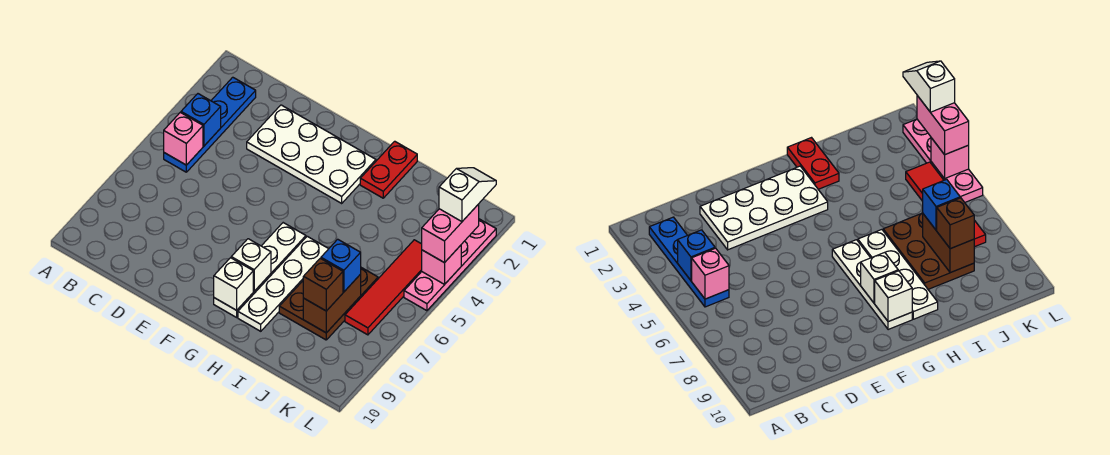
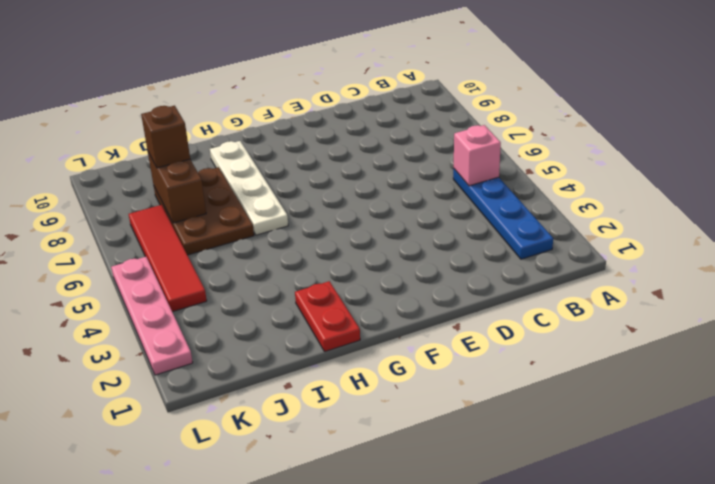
none -> white plate D2:G3 level 1
none -> white plate G6:G9 level 1
none -> blue brick B4 level 2

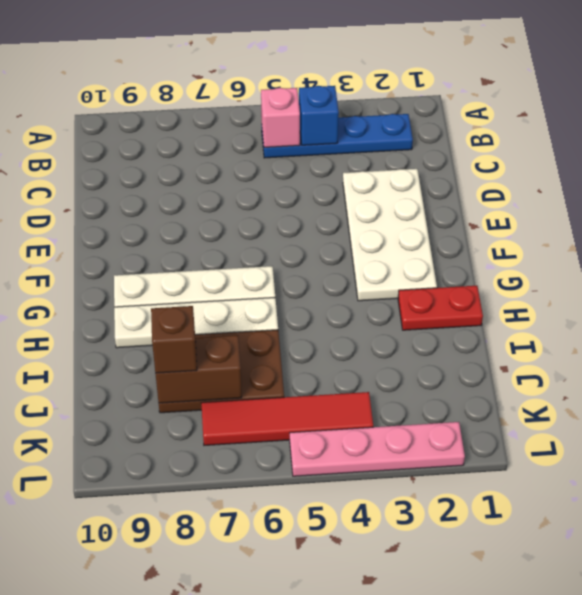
none -> white brick G8 level 2
none -> white brick G9 level 2
none -> pink brick L4 level 2

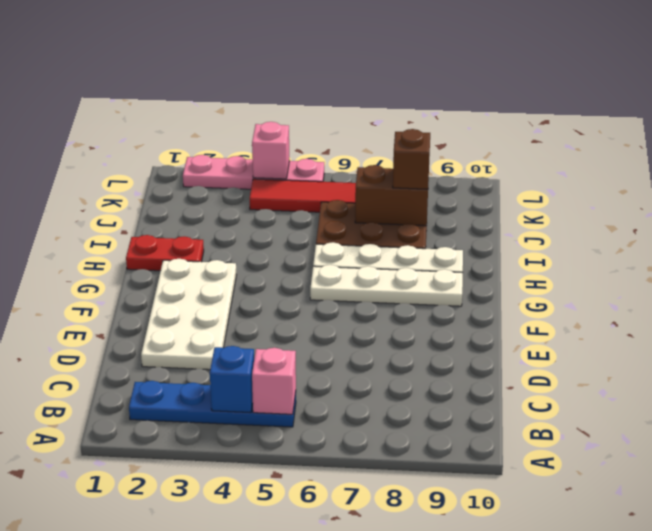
none -> white brick G8 level 2
none -> white brick G9 level 2
none -> blue brick J7 level 3

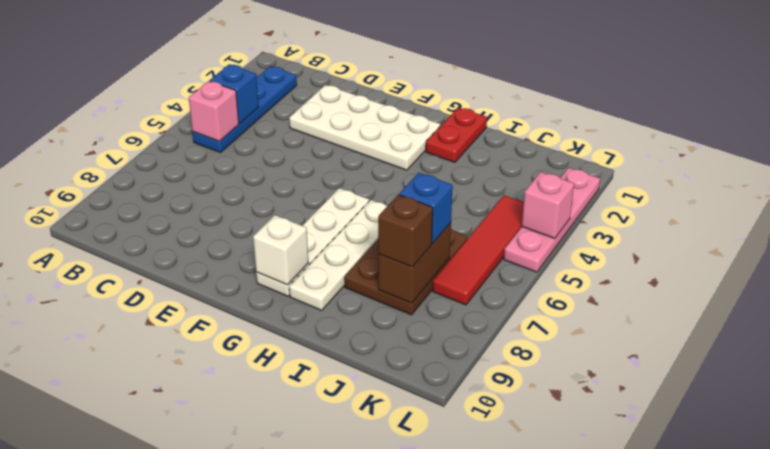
none -> white brick G8 level 2
none -> pink brick L3:L4 level 3
none -> white slope L2:L3 level 4 top 3

